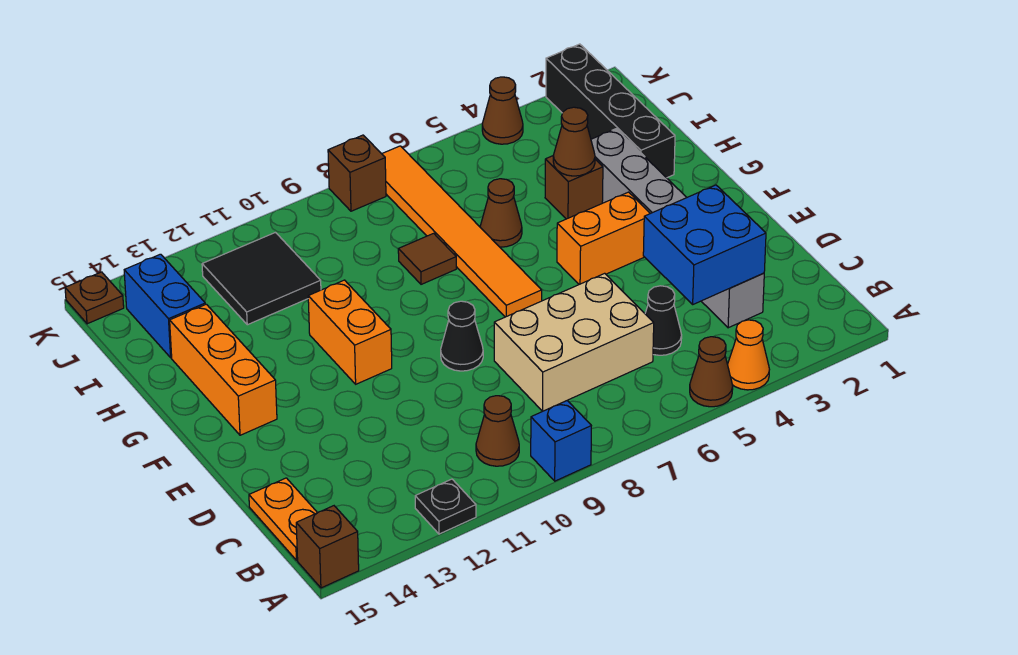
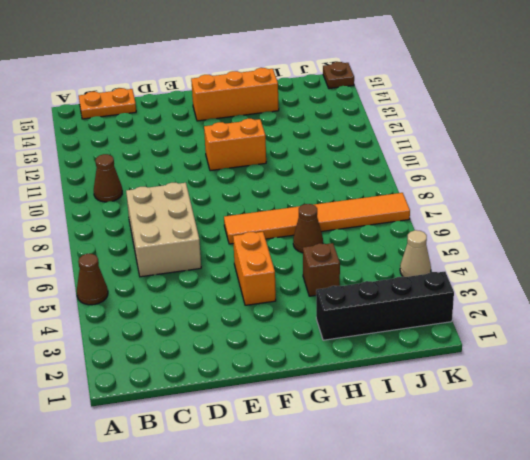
tan cone K4 level 1 -> brown cone K4 level 1
none -> orange cone A4 level 1
none -> blue brick A9 level 1
none -> black plate A12 level 1

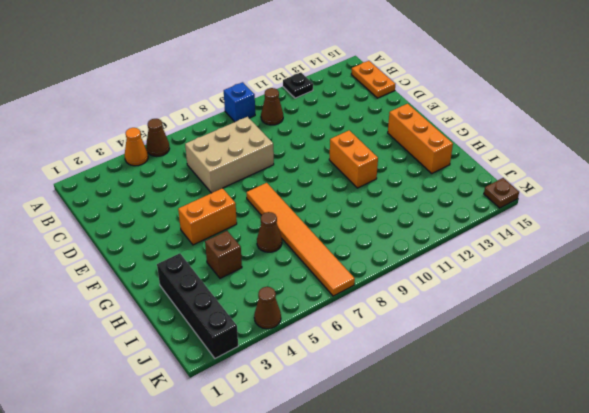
none -> brown brick A15 level 1
none -> grey brick C3:H3 level 1
none -> black cone C5 level 1

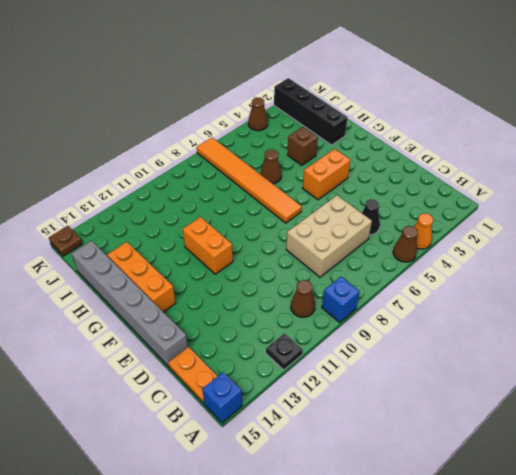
blue brick A15 level 1 -> brown brick A15 level 1
grey brick D15:I15 level 1 -> grey brick C3:H3 level 1
none -> black cone E9 level 1
none -> brown tile H8 level 1
none -> black tile I11:J12 level 1

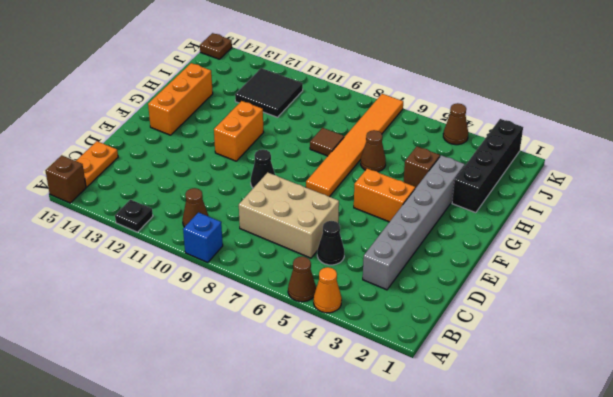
none -> blue brick I14:J14 level 1
none -> brown brick K8 level 1
none -> blue brick C3:D4 level 2

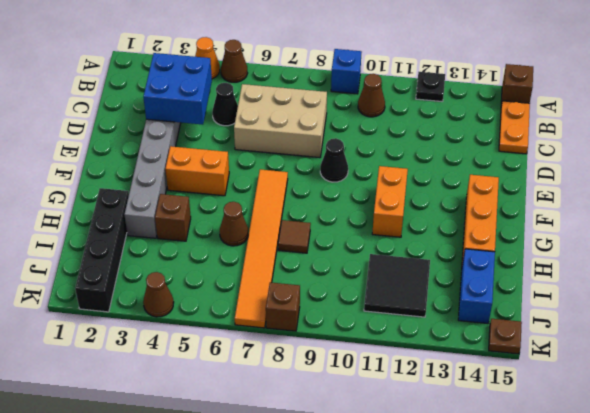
none -> brown cone H4 level 2

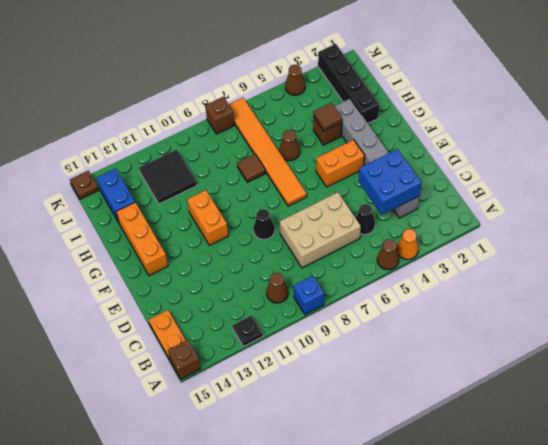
brown tile H4 level 2 -> brown cone H4 level 2

